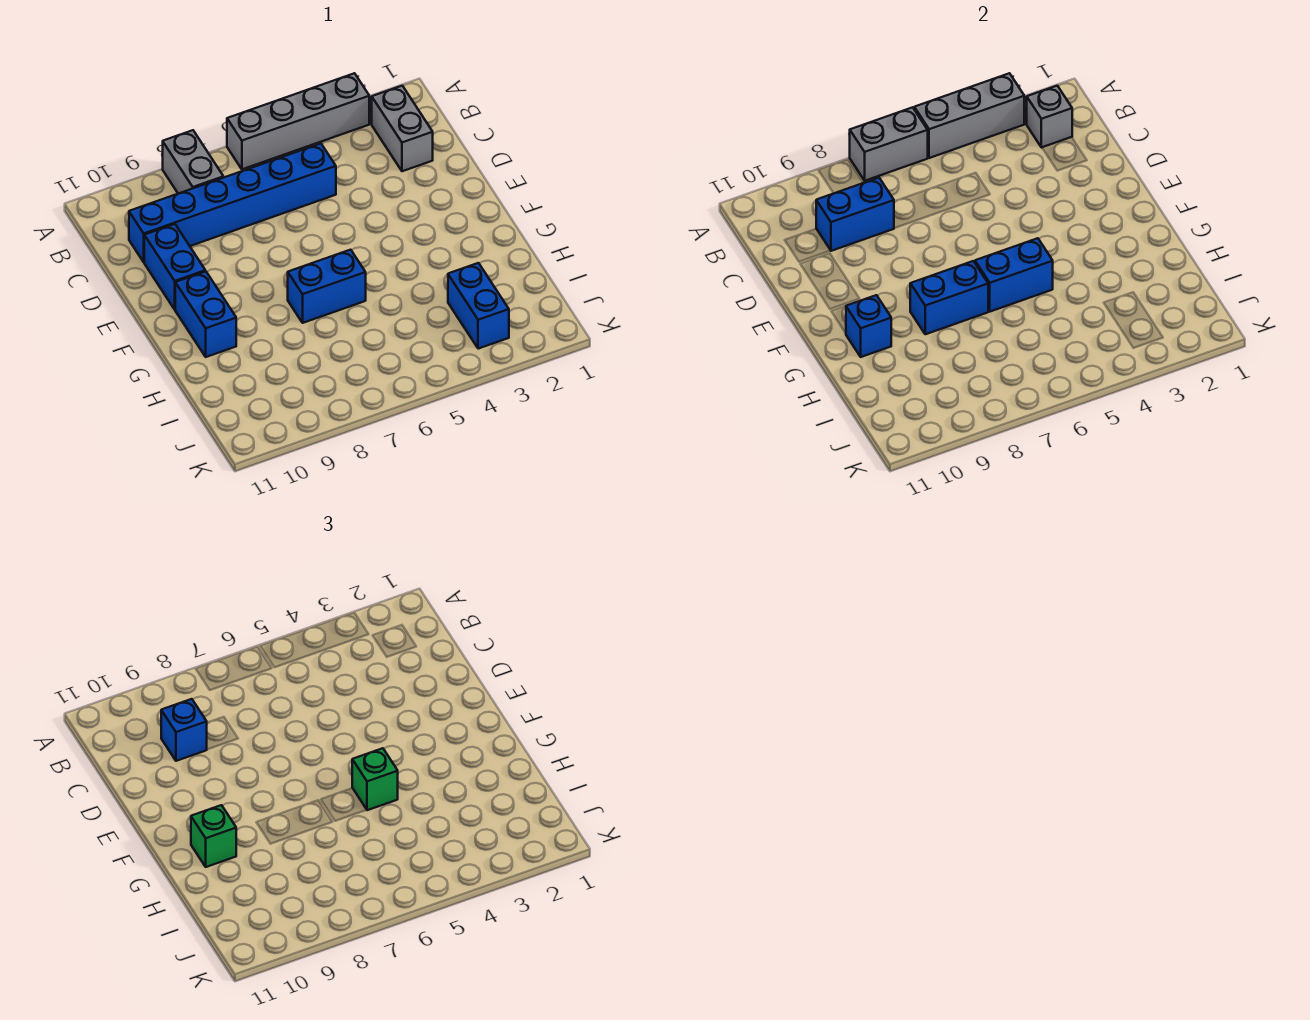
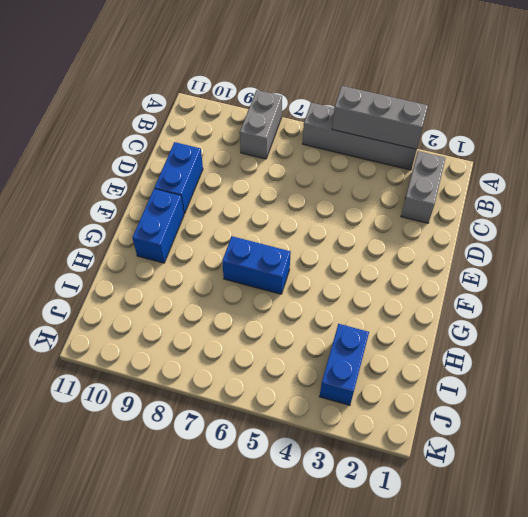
none -> blue brick C5:C10 level 1
none -> grey brick A6:A7 level 2
none -> grey brick B2 level 2

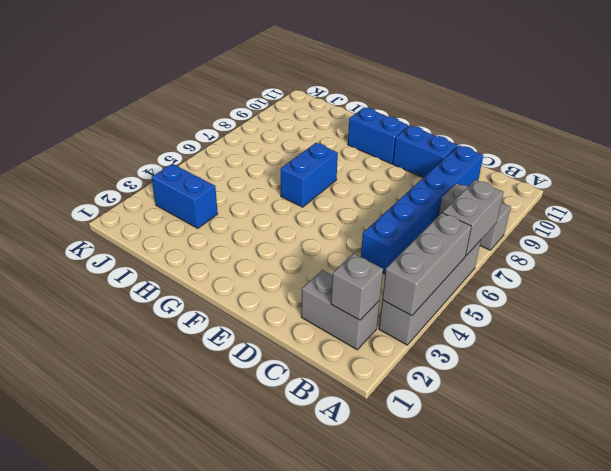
none -> blue brick C8:C9 level 2
none -> blue brick G5:G6 level 2
none -> blue brick G7:G8 level 2

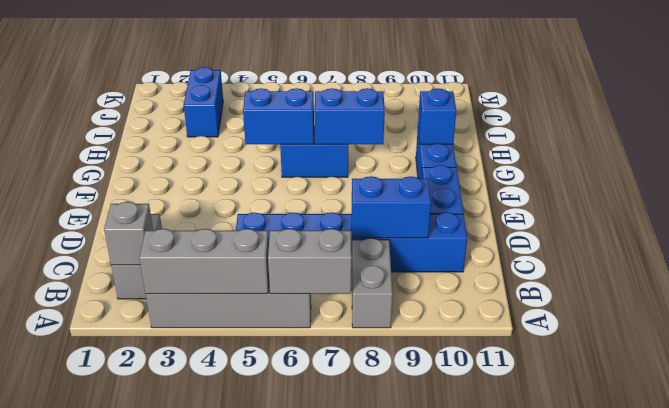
none -> blue brick C9 level 3
none -> green brick G5 level 3
none -> green brick G10 level 3

